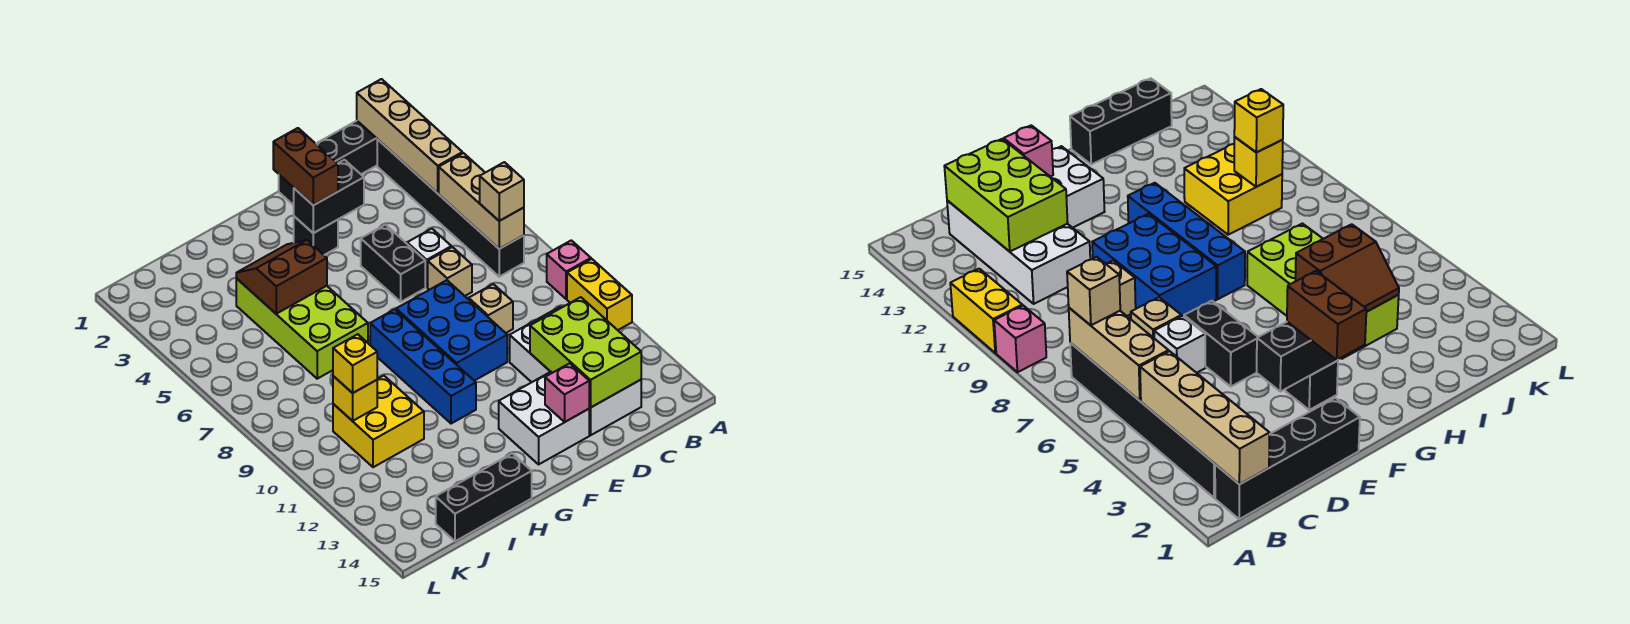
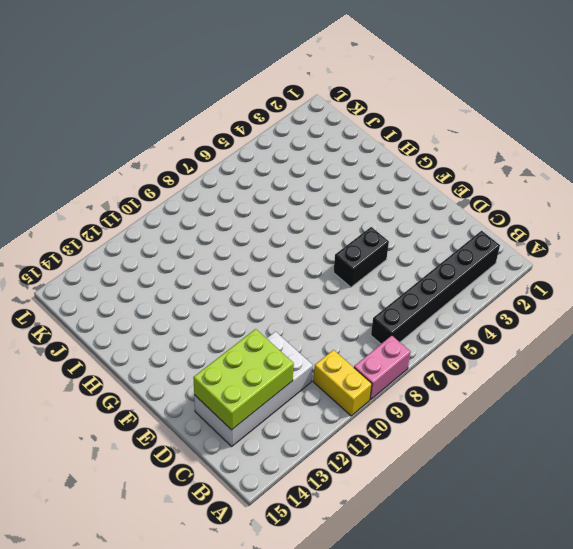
pink brick A8:A9 level 1 -> pink brick A9 level 1
yellow brick A10:B10 level 1 -> yellow brick A10:A11 level 1
none -> black brick B1:E1 level 1
none -> white brick D6 level 1
none -> tan brick D7 level 1

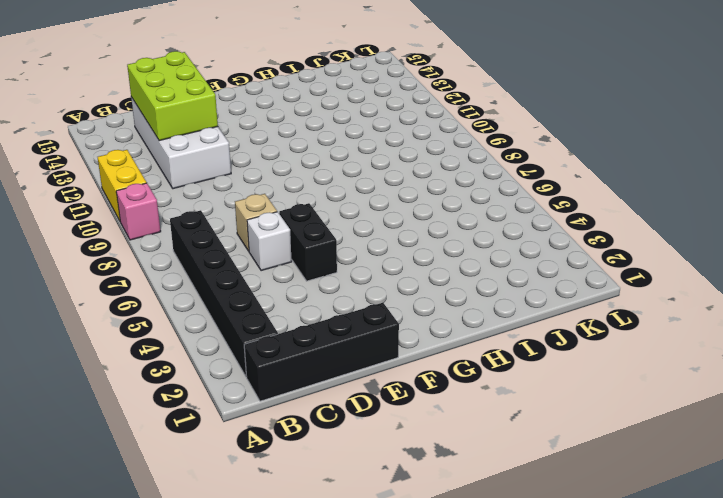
none -> tan brick D9 level 1
none -> blue brick E8:F10 level 1
none -> white brick E13:F14 level 1

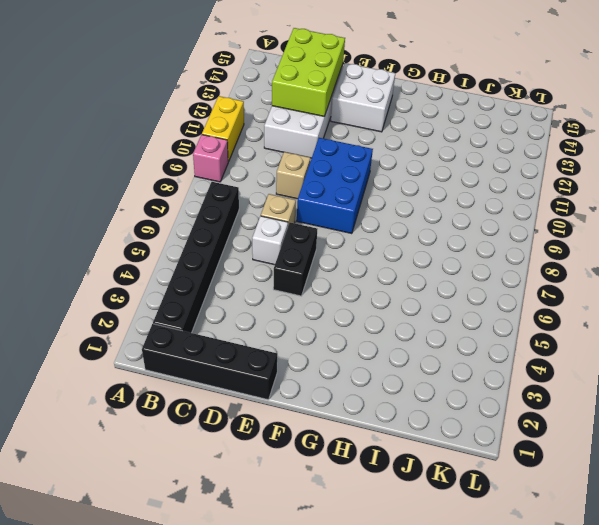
none -> black brick F3 level 1
none -> blue brick G8:G11 level 1
none -> lime brick H4:I7 level 1

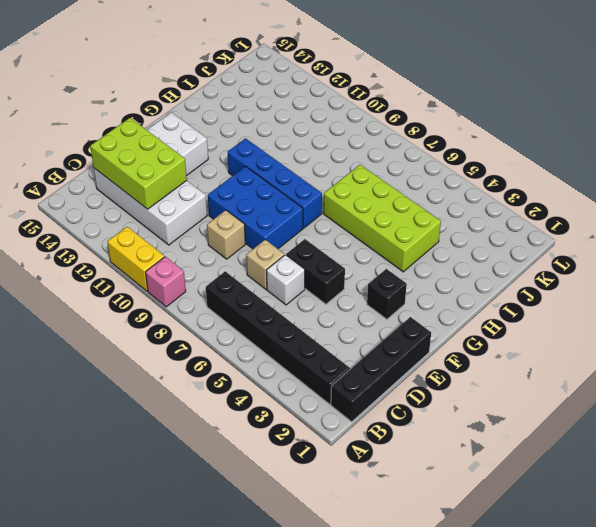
none -> black brick H15:J15 level 1
none -> yellow brick I10:J11 level 1
none -> tan brick B1:B4 level 2

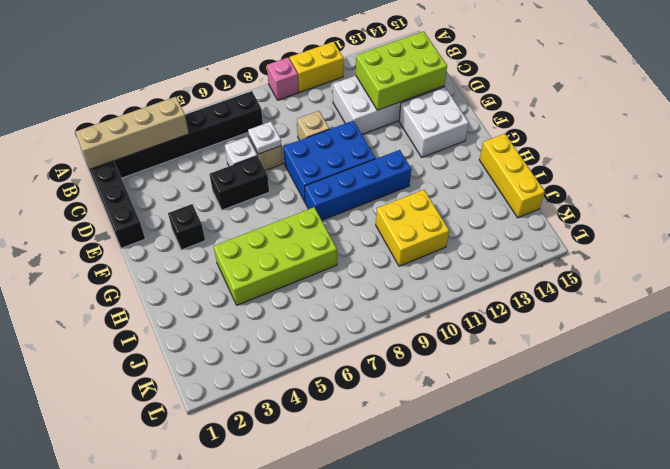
white plate D7 level 2 -> none
yellow brick H15:J15 level 1 -> black brick H15:J15 level 1
none -> tan brick B5:B7 level 2
none -> black brick E3:F3 level 2
none -> pink brick E14 level 2

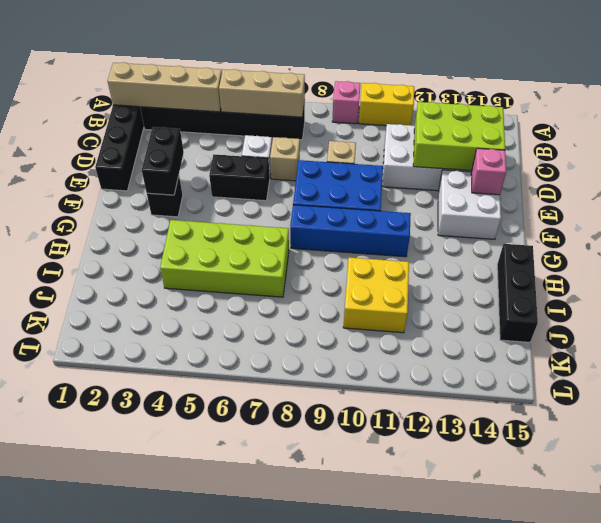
none -> brown slope H4:I5 level 2 top 5
none -> yellow brick J10 level 2
none -> tan brick B7 level 3

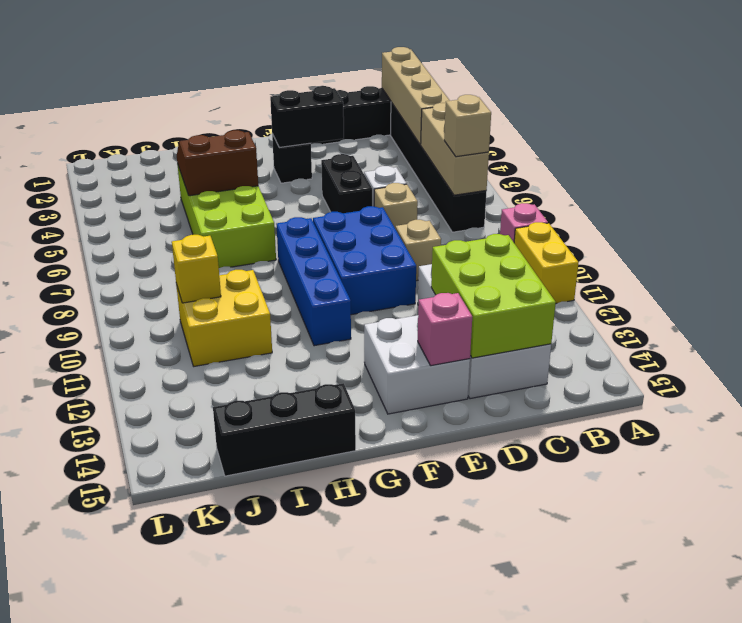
none -> brown brick F2:F3 level 3
none -> yellow brick J10 level 3

